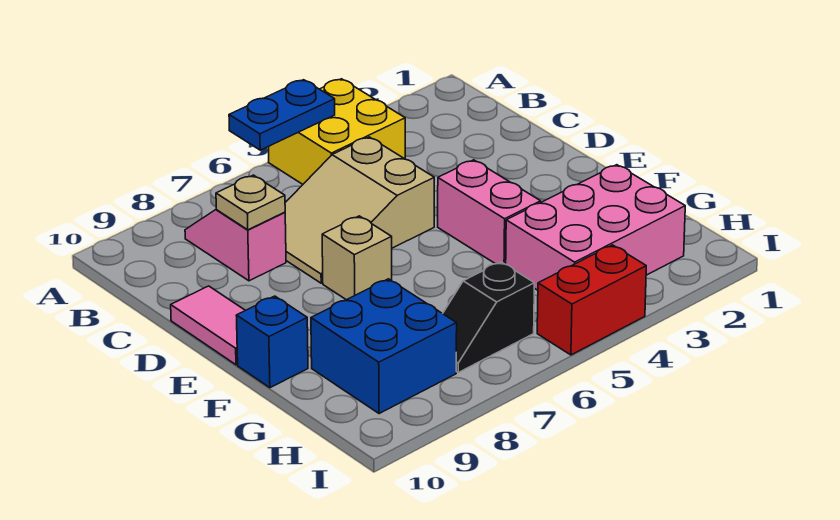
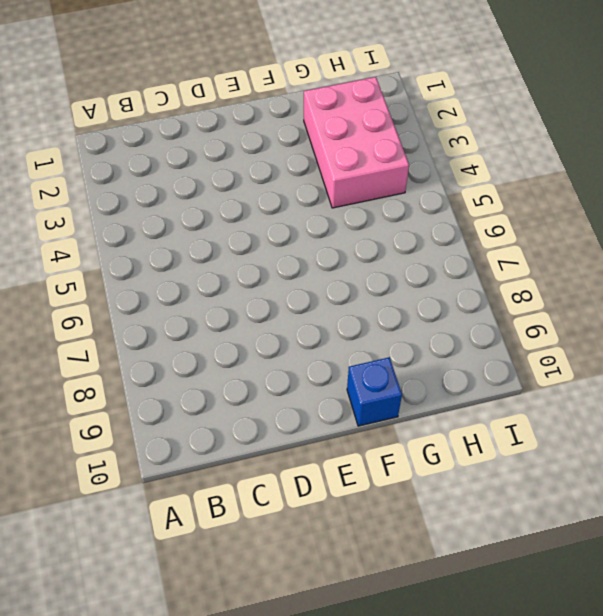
none -> yellow brick A4:B5 level 1
none -> pink slope B8:C8 level 1 top C
none -> tan slope C5:D7 level 1 top 5

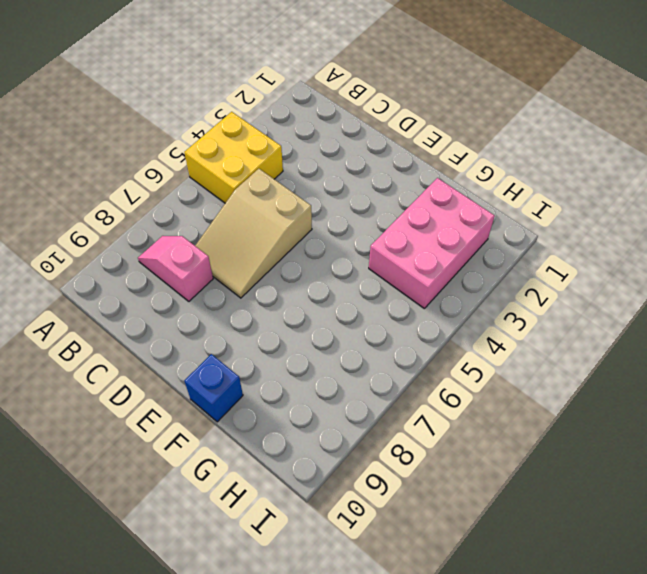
none -> pink tile D10:E10 level 1
none -> pink brick E4:F4 level 1
none -> tan brick E7 level 1

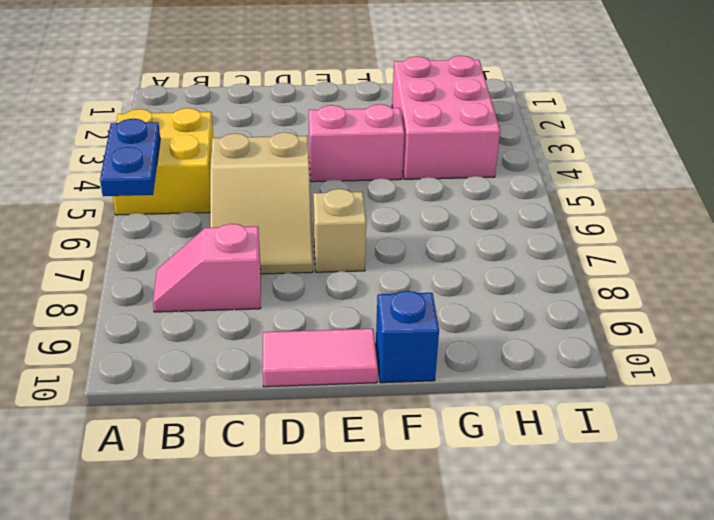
none -> blue brick G8:H9 level 1
none -> black slope H6:H7 level 1 top 6
none -> red brick I4:I5 level 1

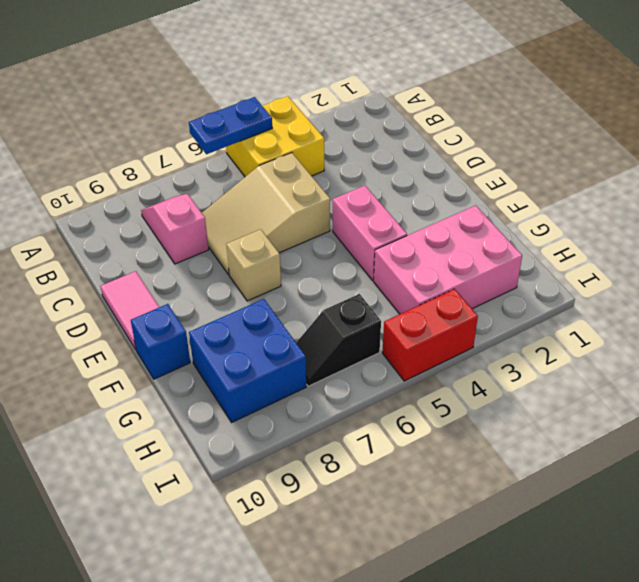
none -> tan plate C8 level 2

